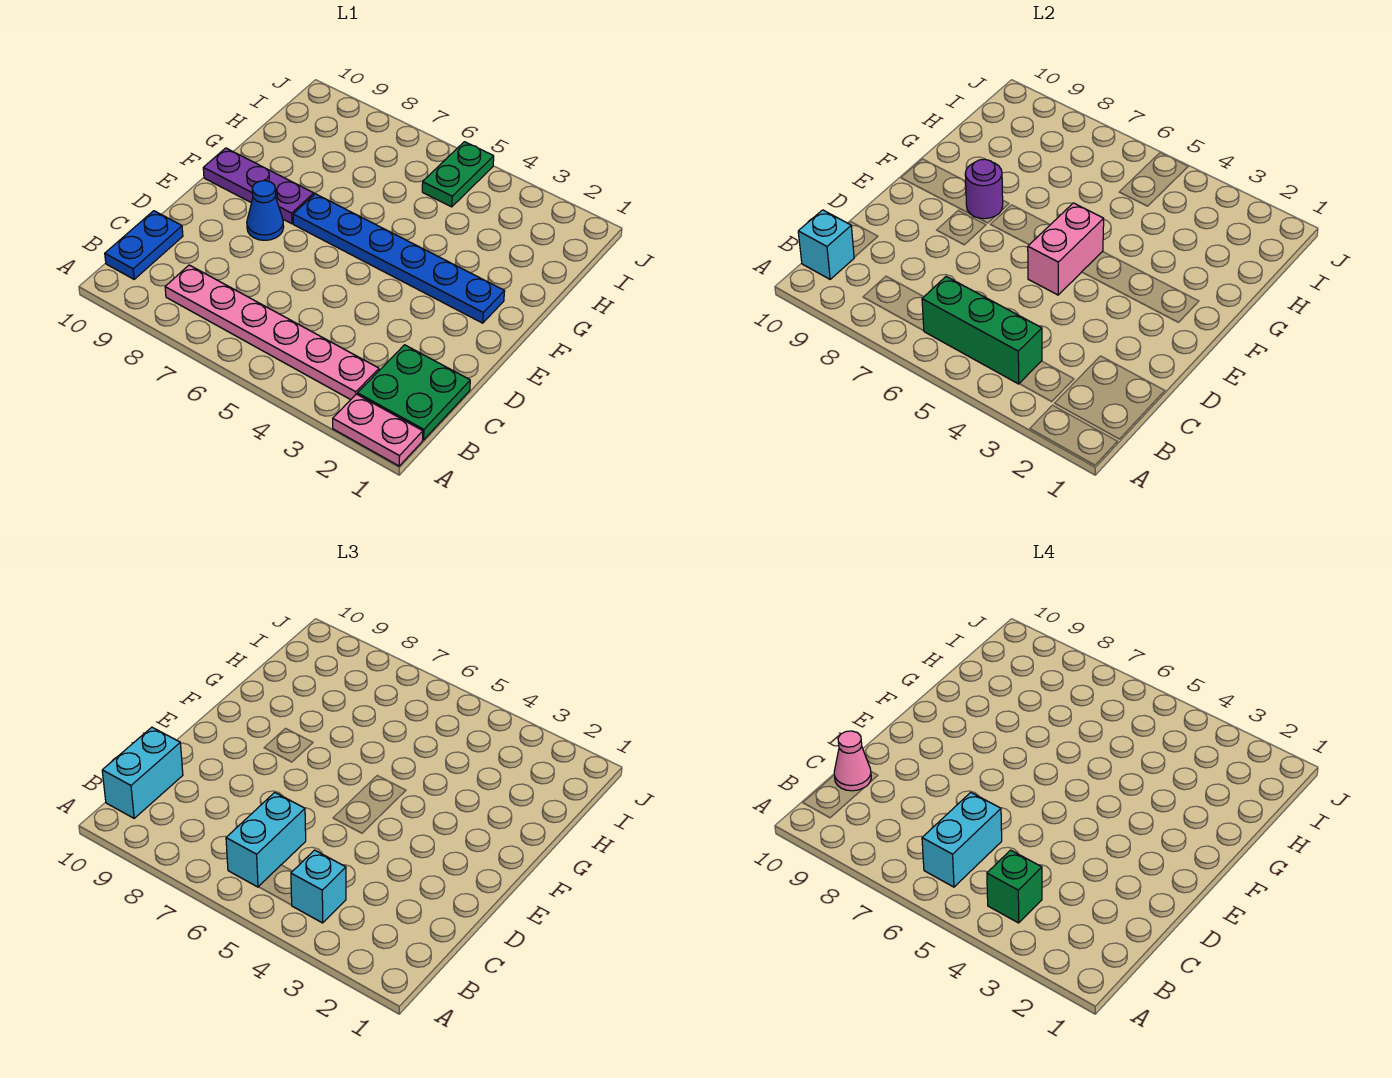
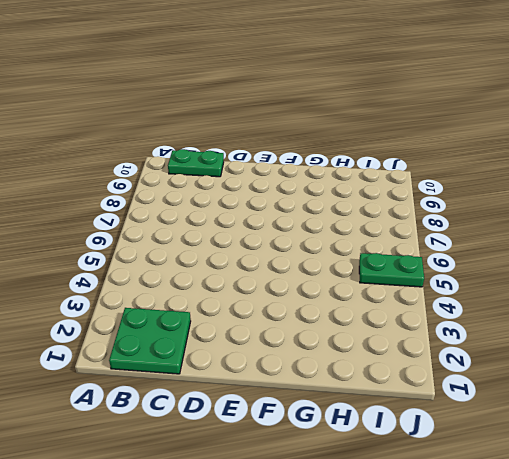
green plate B10:C10 level 1 -> blue plate B10:C10 level 1
none -> pink plate A1:A2 level 1
none -> pink plate B3:B8 level 1
none -> blue cone E8 level 1

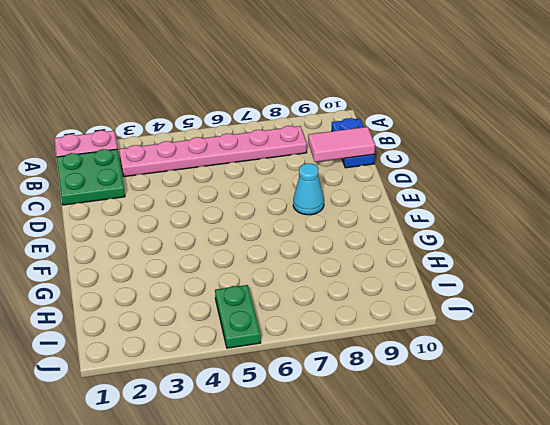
pink tile C9:C10 level 2 -> none
cyan cone E8 level 1 -> blue cone E8 level 1
none -> blue plate F2:F7 level 1
none -> purple plate F8:F10 level 1
none -> green brick B4:B6 level 2

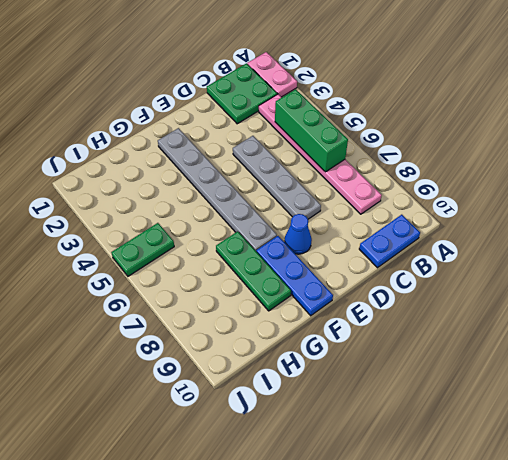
grey plate D4:D7 level 1 -> none
grey plate F2:F7 level 1 -> blue plate F2:F7 level 1
blue plate F8:F10 level 1 -> purple plate F8:F10 level 1
green plate G7:G9 level 1 -> none
none -> cyan brick B10 level 2
none -> pink brick E5:F5 level 2
none -> purple round brick F8 level 2

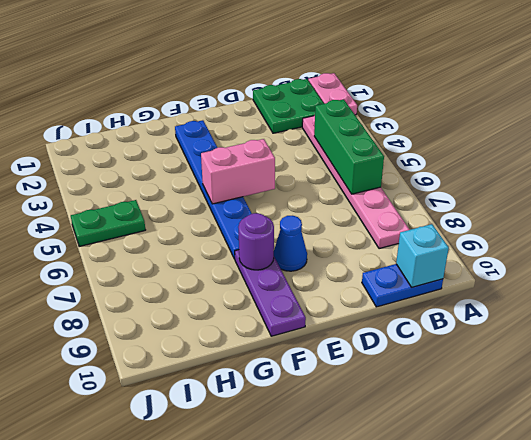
none -> cyan brick B4 level 3
none -> cyan brick B6:C6 level 3
none -> cyan brick B10:C10 level 3

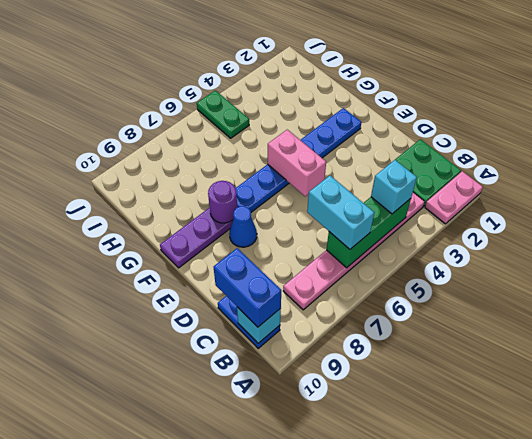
blue brick B10:C10 level 3 -> cyan brick B10:C10 level 3
none -> green brick B4 level 4
none -> cyan brick B6:C6 level 4
none -> pink cone C10 level 4

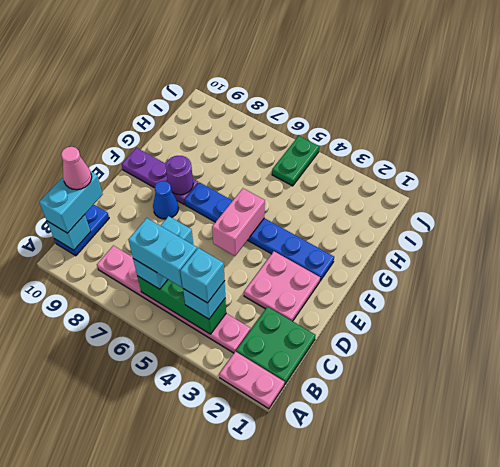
cyan brick B4 level 4 -> green brick B4 level 4
cyan brick B5:B6 level 4 -> cyan brick B6:C6 level 4
pink plate D2:E3 level 1 -> none

